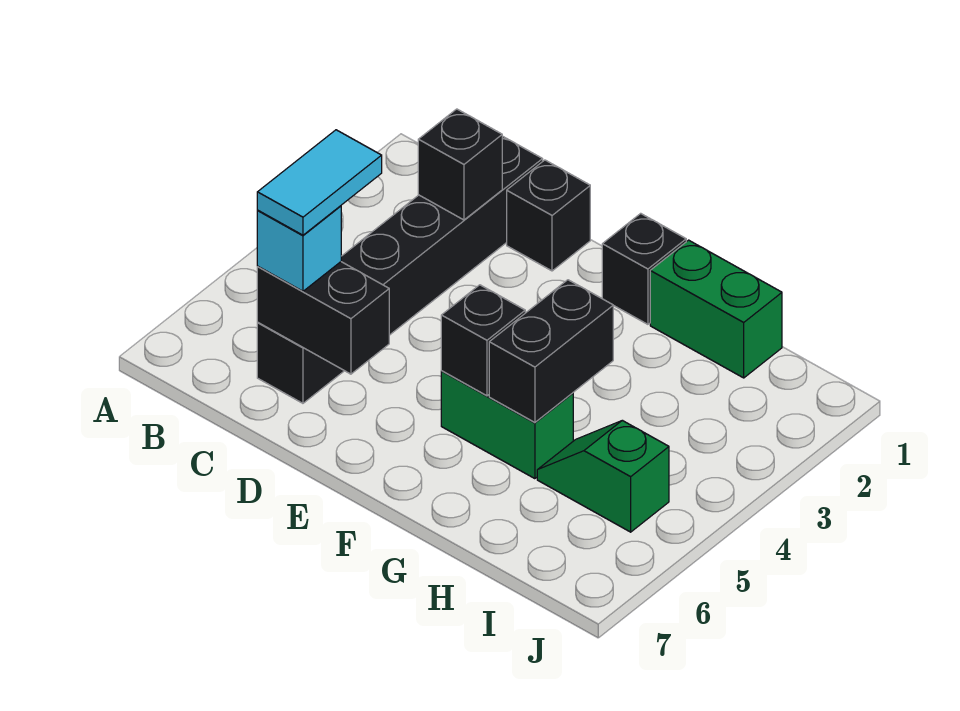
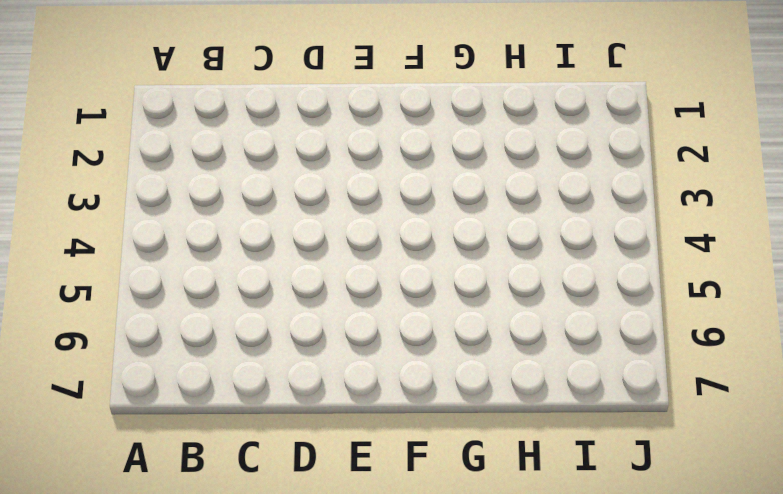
none -> black brick C1:C6 level 1
none -> black brick D1 level 1
none -> black brick F1 level 1

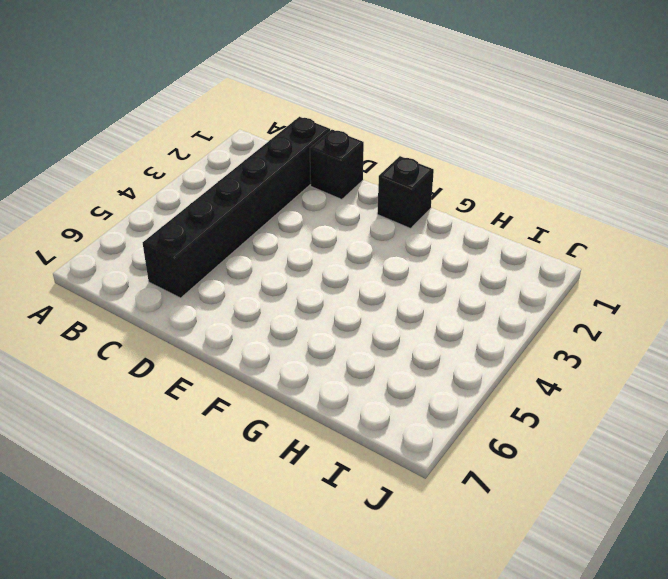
none -> green brick F5:G5 level 1
none -> green brick G1:H1 level 1
none -> green slope H5:I5 level 1 top I

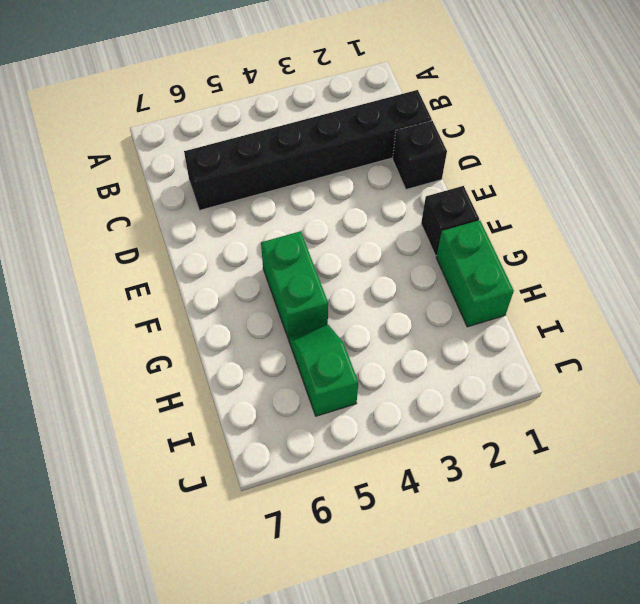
none -> black brick C2 level 2
none -> black brick C6:D6 level 2
none -> black brick F5 level 2

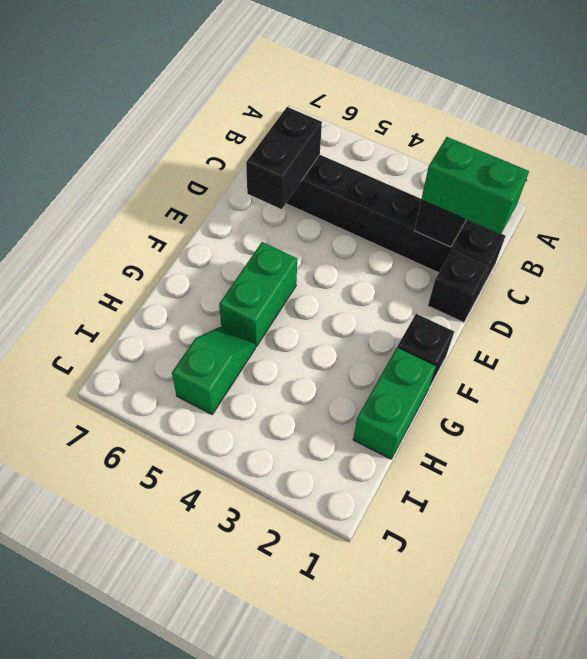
green brick C1:C2 level 3 -> none
none -> black brick F5 level 2
none -> black brick G4:G5 level 2
none -> cyan brick C6 level 3

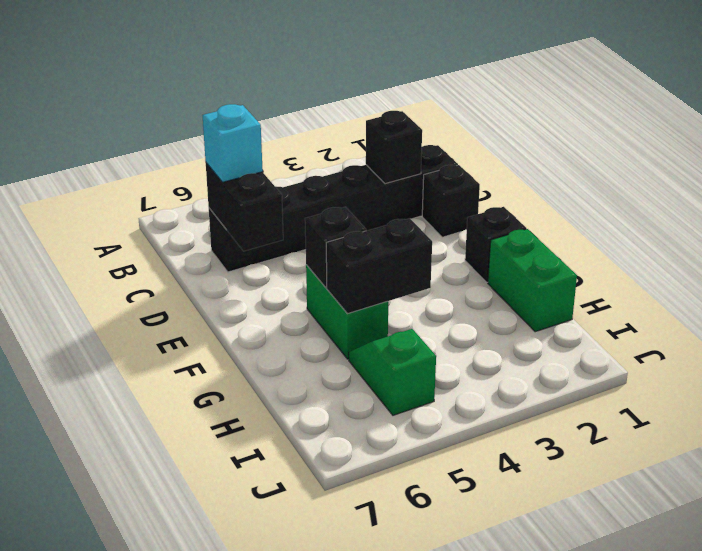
none -> cyan tile C5:C6 level 4

